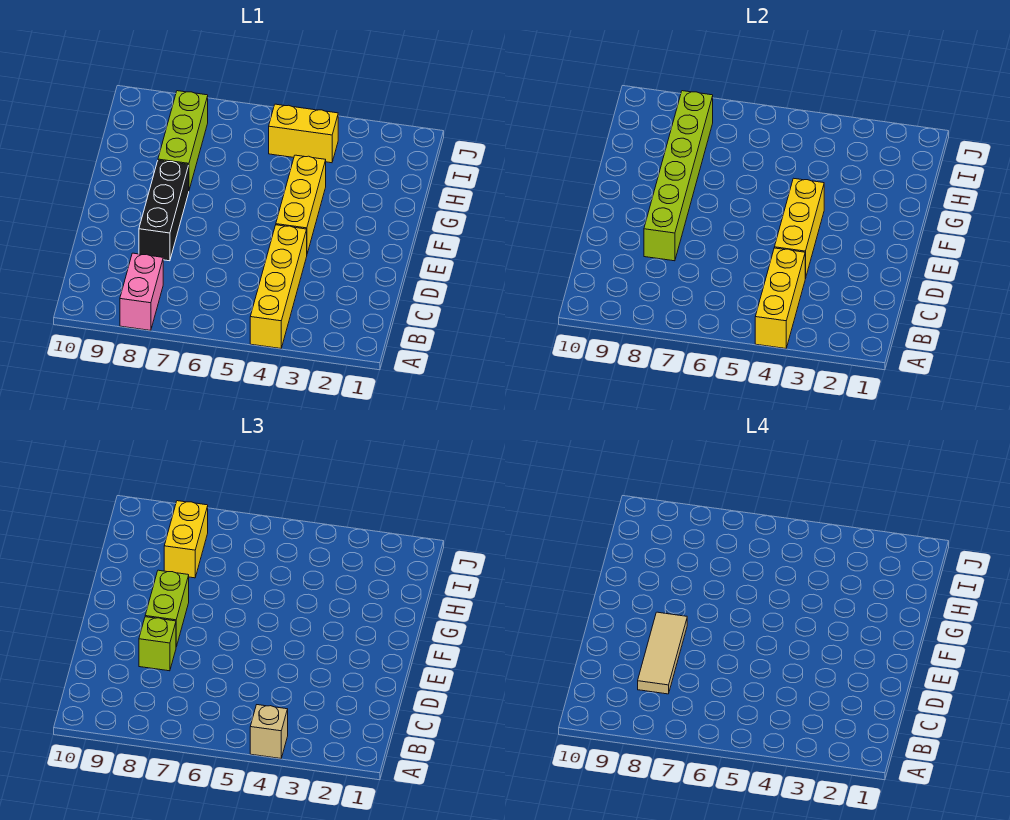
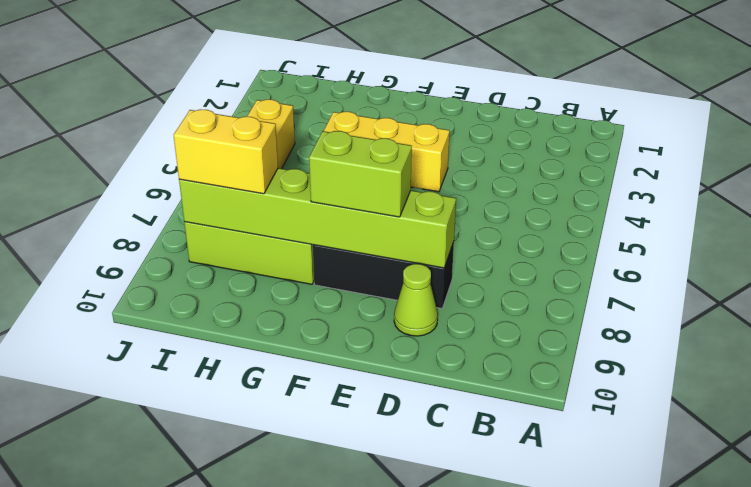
lime cone D9 level 1 -> none
none -> yellow brick A4:D4 level 1
none -> pink brick A8:B8 level 1
none -> yellow brick A4:C4 level 2

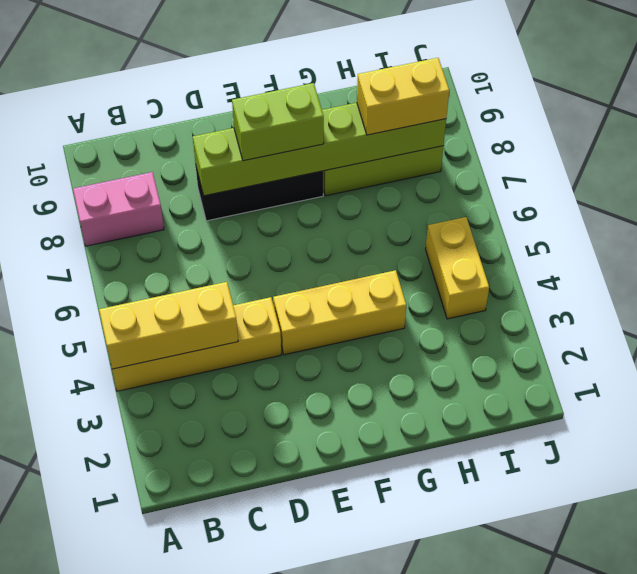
none -> yellow brick D4:F4 level 2
none -> tan brick A4 level 3
none -> lime brick D8 level 3

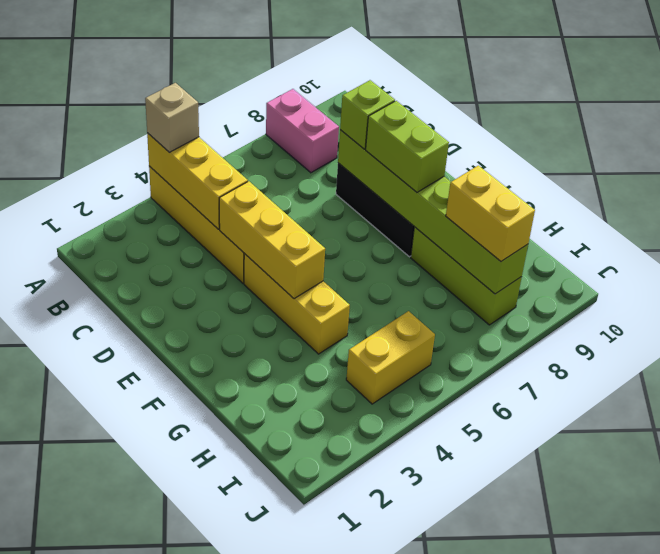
none -> tan tile C8:E8 level 4

